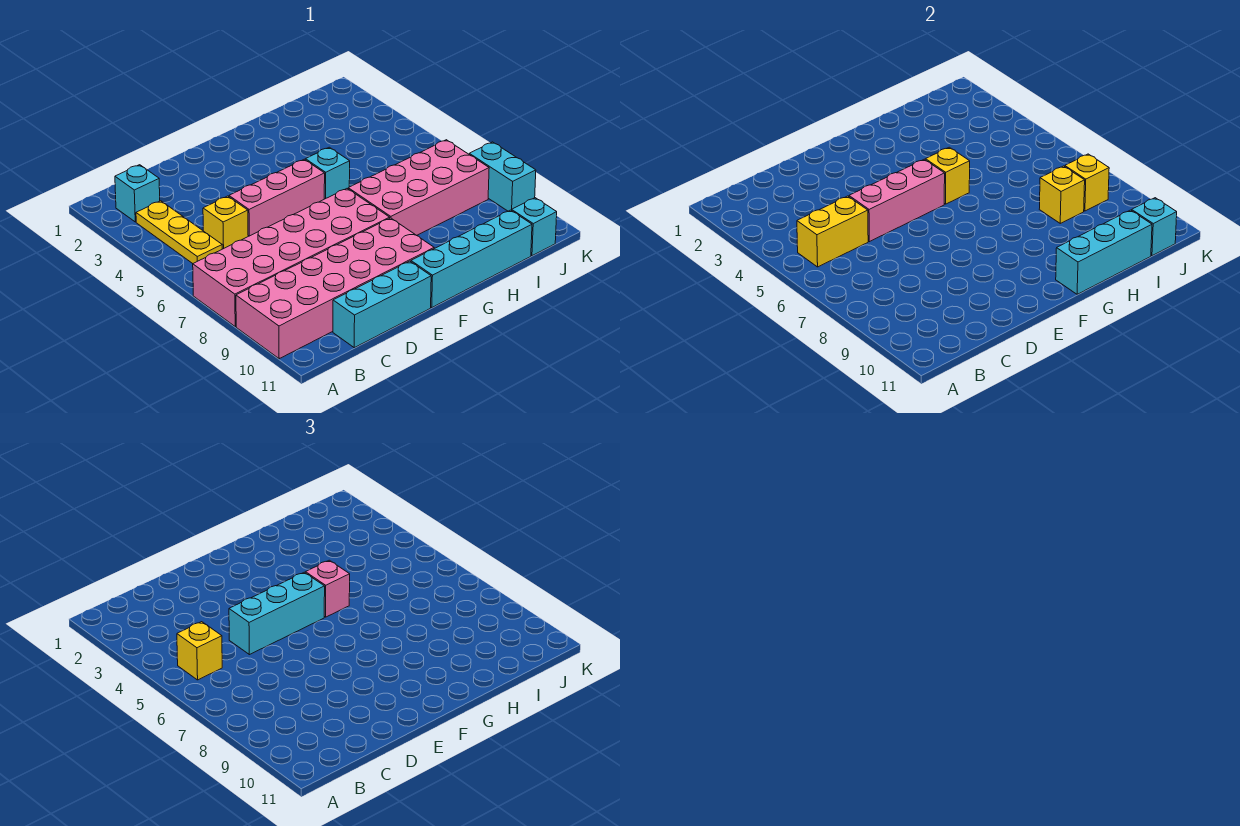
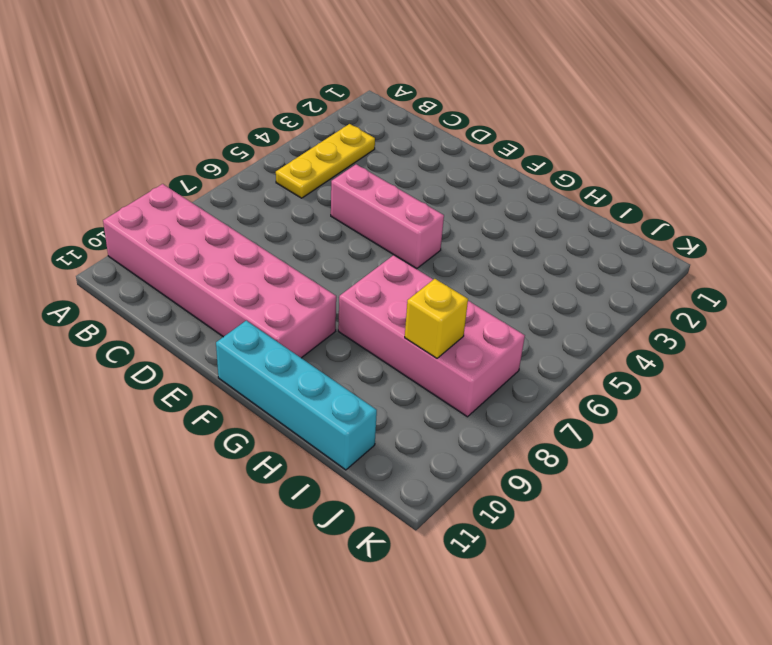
none -> pink brick A7:F8 level 1
none -> cyan brick B2 level 1
none -> yellow brick C5 level 1

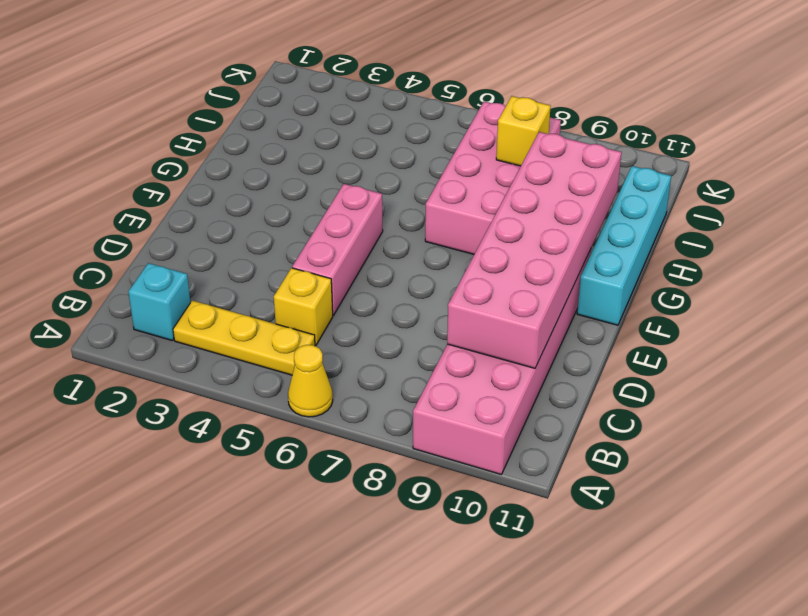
yellow cone A6 level 1 -> none
pink brick C9:H10 level 2 -> pink brick A7:F8 level 1
none -> cyan brick C11:E11 level 1
none -> cyan brick G5 level 1
none -> cyan brick J11 level 1

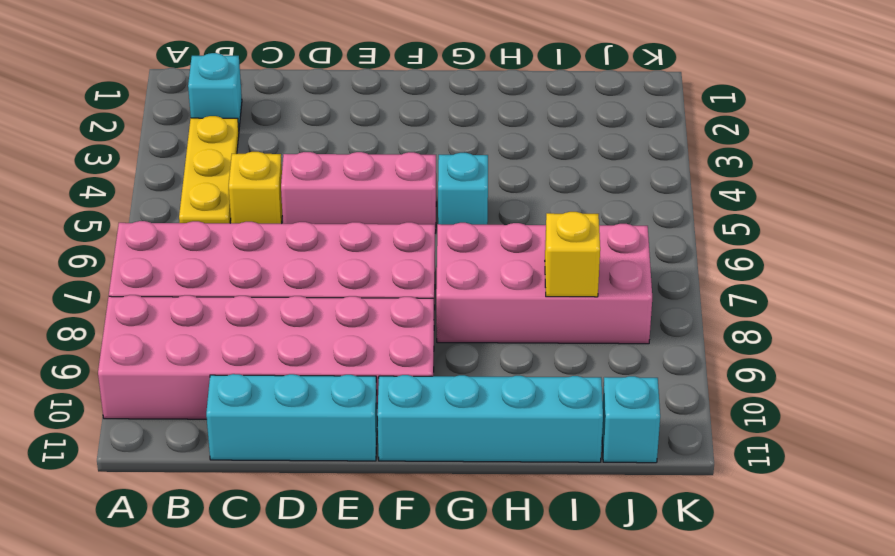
none -> cyan brick K8:K9 level 1
none -> yellow brick B5:C5 level 2
none -> pink brick D5:F5 level 2

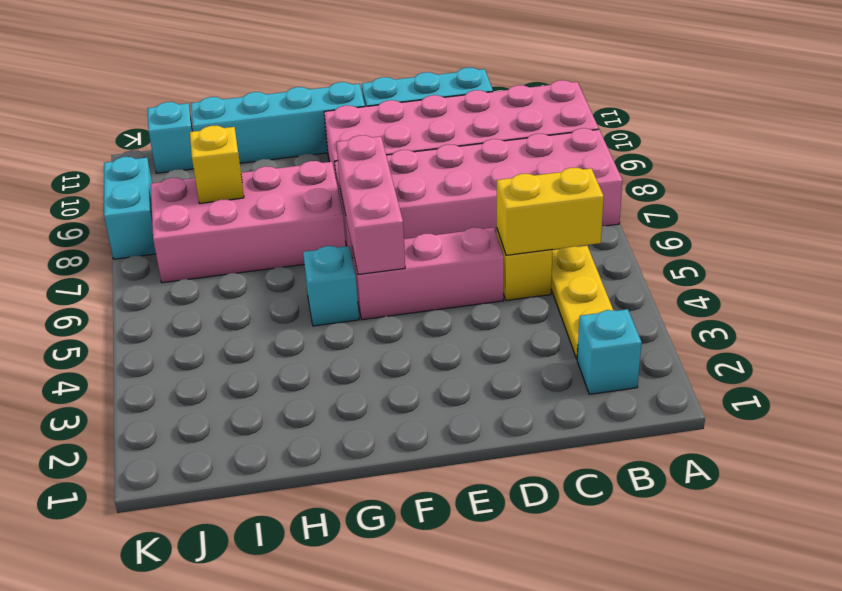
pink brick F5:F7 level 2 -> pink brick D5:F5 level 2
none -> yellow brick G5 level 2
none -> cyan brick G11:I11 level 2
none -> yellow brick J8 level 2

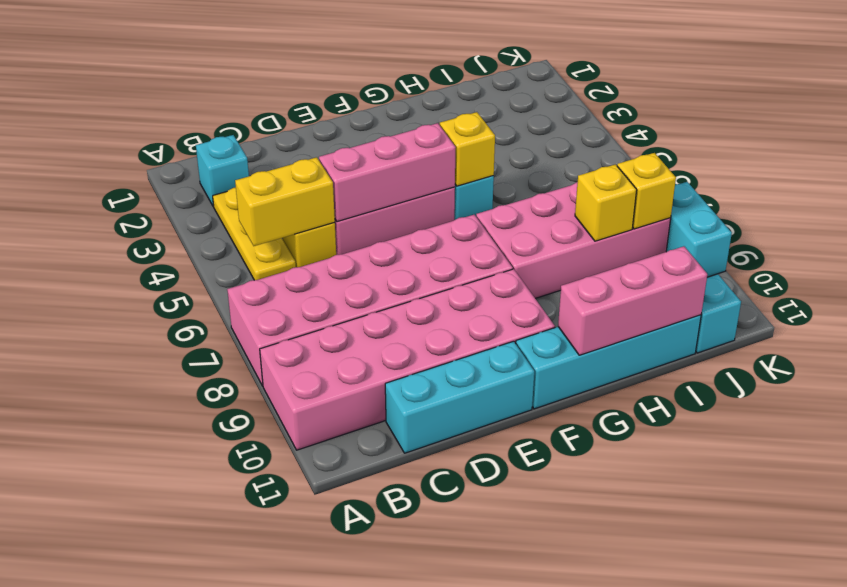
pink brick G11:I11 level 2 -> cyan brick G11:I11 level 2
none -> cyan brick J11 level 2
none -> yellow brick B5 level 3
none -> cyan brick D5:F5 level 3

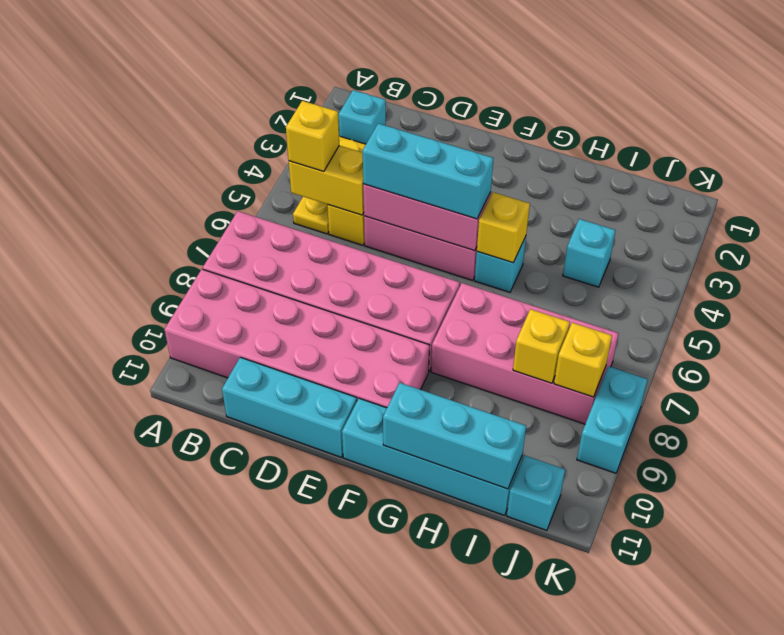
cyan brick I4 level 1 -> cyan brick J11 level 2
none -> pink brick G5 level 3

